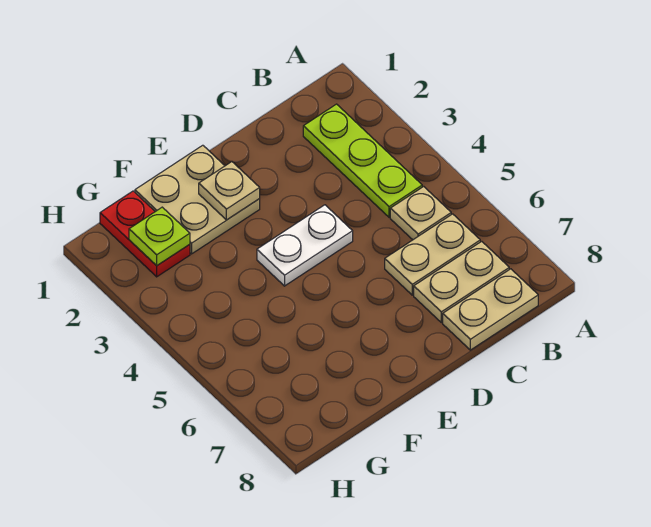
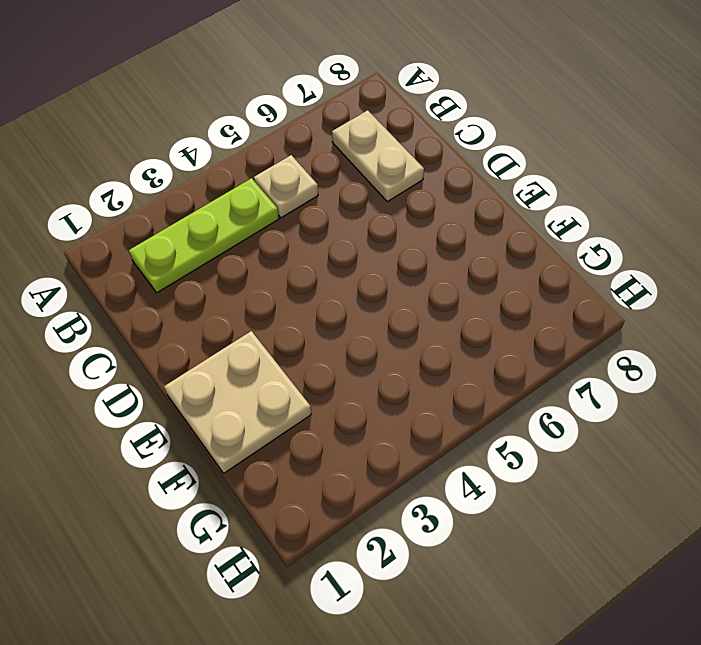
none -> tan plate B6:C6 level 1
none -> tan plate B8:C8 level 1

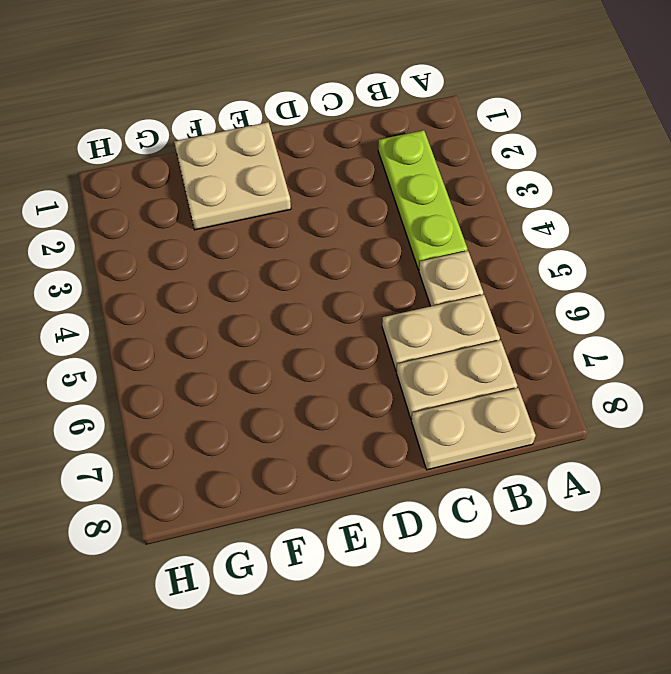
none -> white plate D4:E4 level 1
none -> red plate G1:G2 level 1

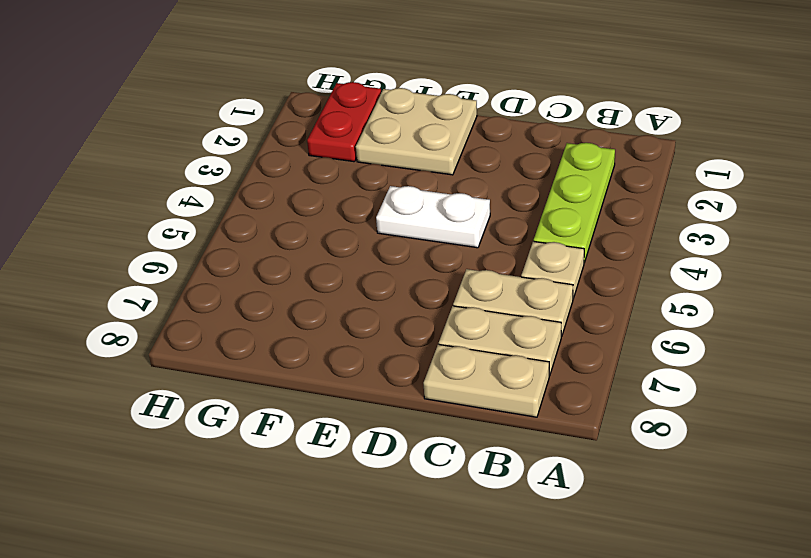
none -> tan plate E2 level 2
none -> lime plate G2 level 2

